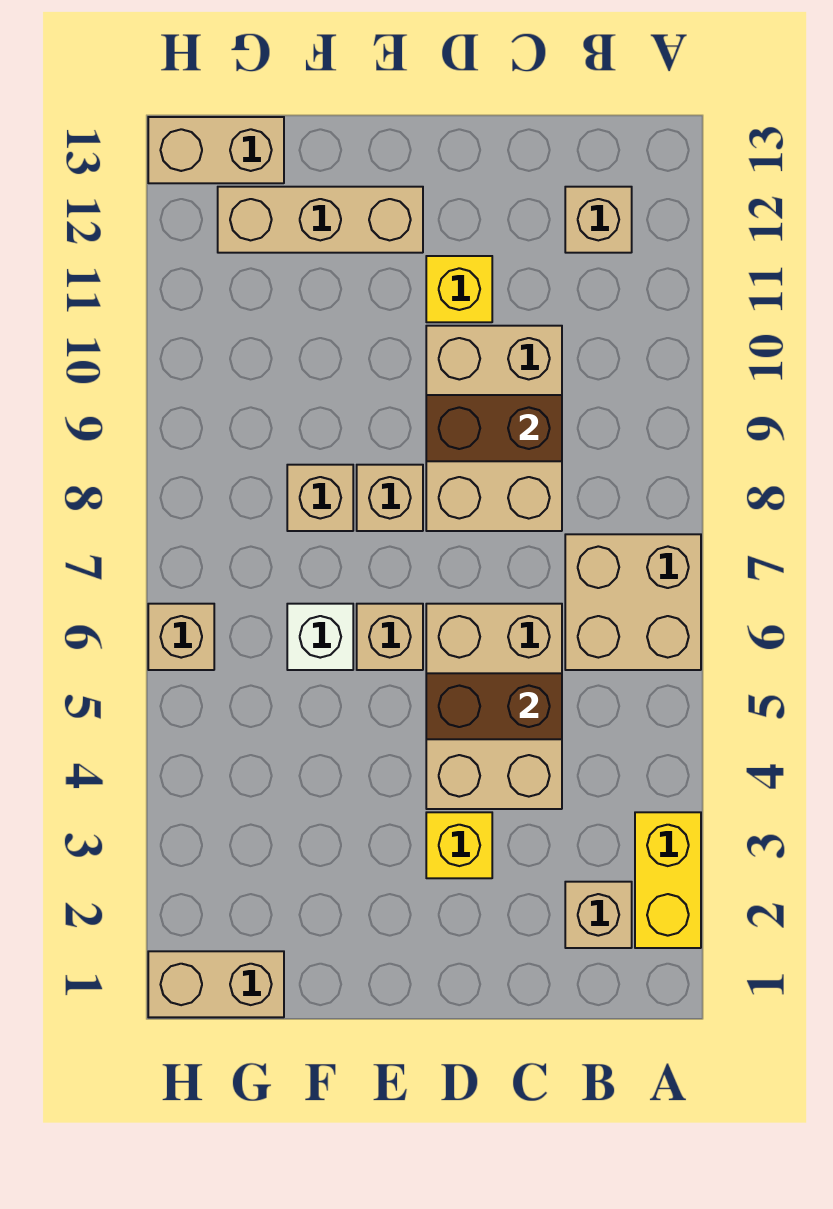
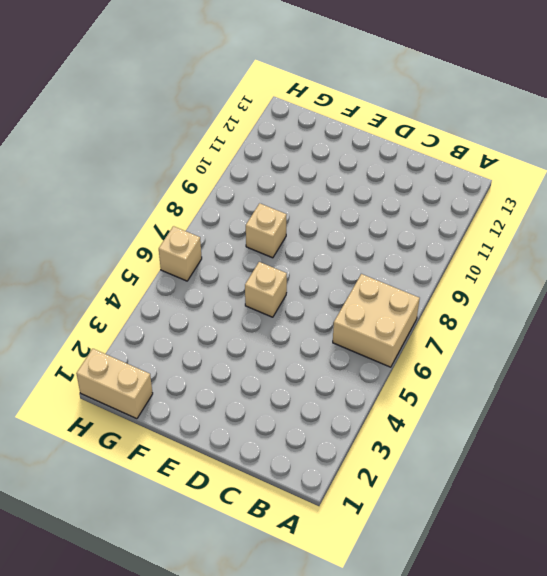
none -> yellow brick A2:A3 level 1
none -> tan brick B2 level 1
none -> tan brick B12 level 1

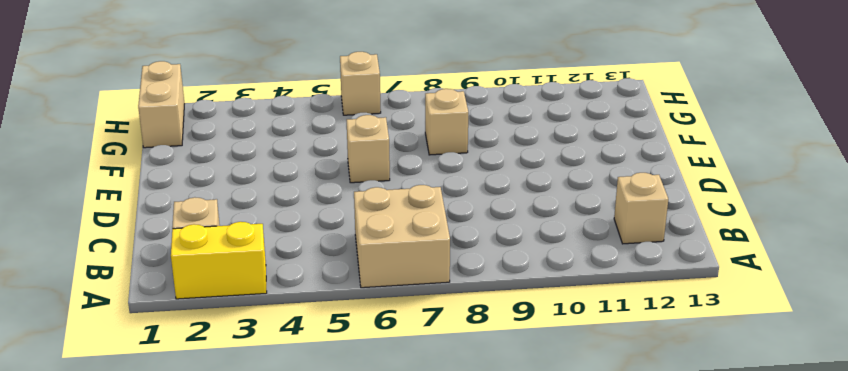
none -> tan brick C4:D6 level 1
none -> tan brick C8:D10 level 1
none -> yellow brick D3 level 1

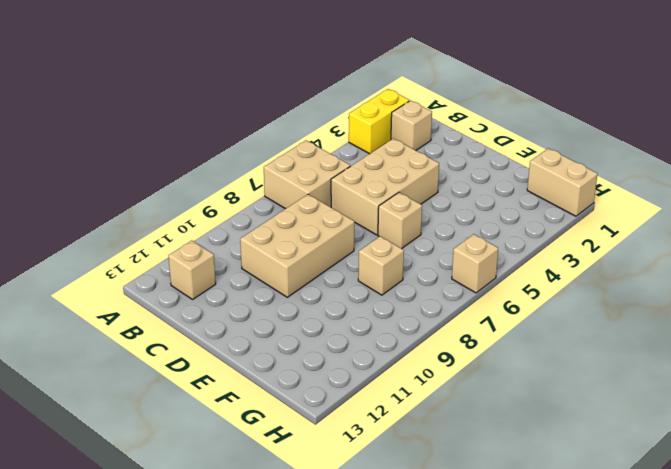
none -> yellow brick D3 level 1
none -> yellow brick D11 level 1
none -> tan brick E8 level 1

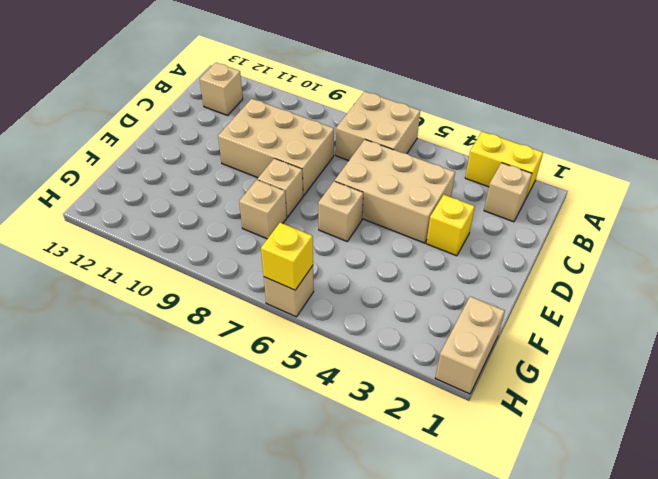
yellow brick H6 level 2 -> yellow brick D11 level 1
none -> tan brick E12:G12 level 1
none -> white brick F6 level 1
none -> tan brick G13:H13 level 1

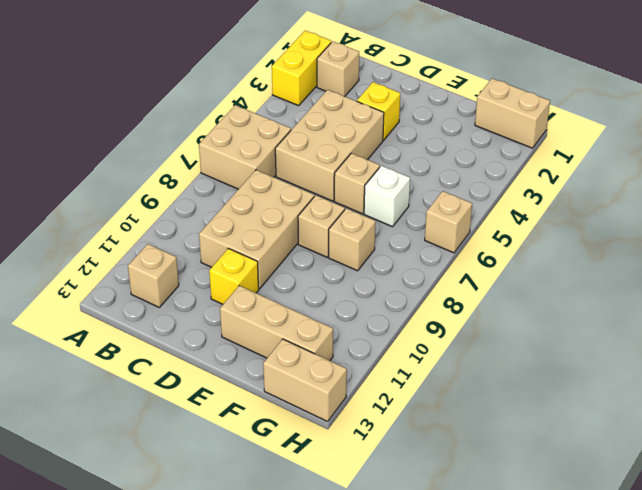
none -> brown brick C5:D5 level 2
none -> brown brick C9:D9 level 2

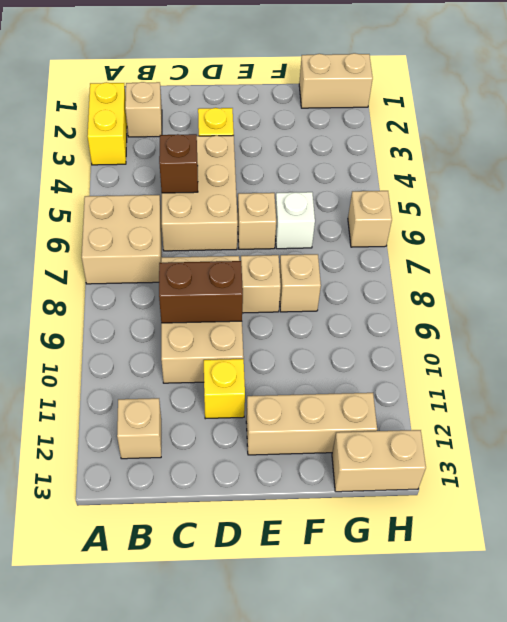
brown brick C5 level 2 -> brown brick C5:D5 level 2

